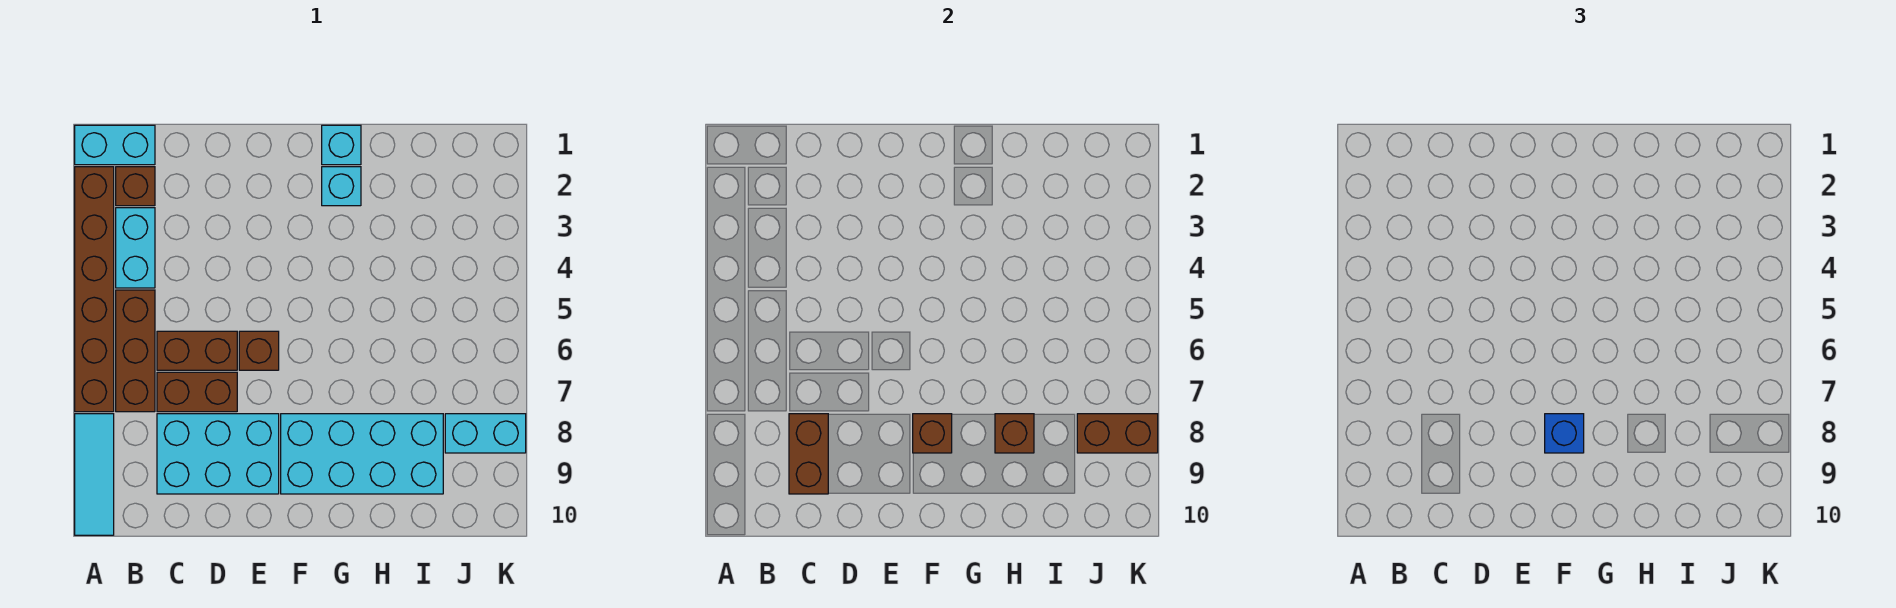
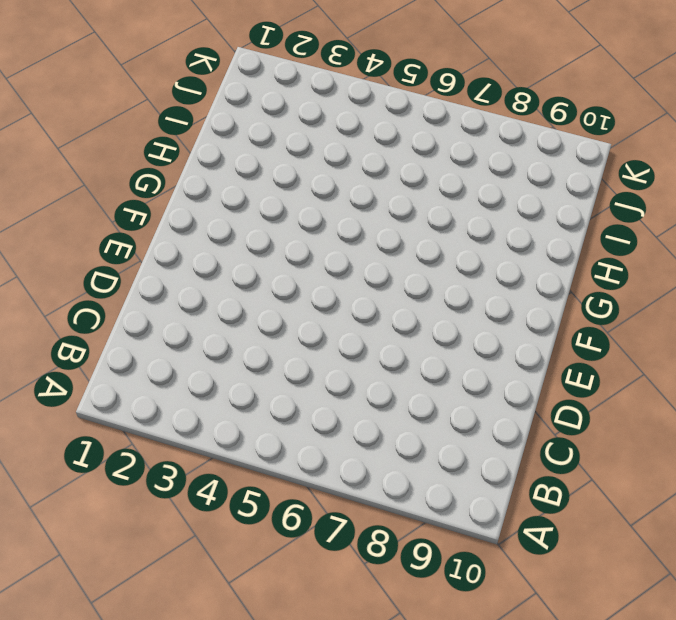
none -> cyan brick A1:B1 level 1
none -> brown brick A2:A7 level 1
none -> cyan tile A8:A10 level 1

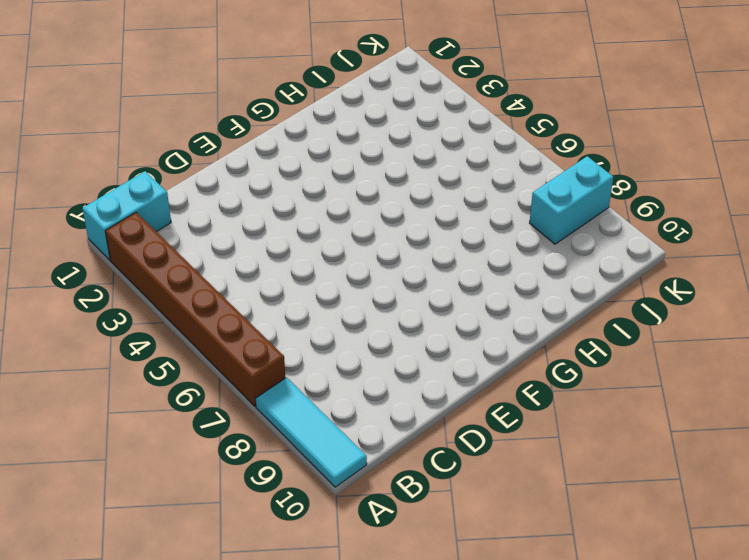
none -> brown brick B2 level 1
none -> cyan brick B3:B4 level 1
none -> brown brick B5:B7 level 1

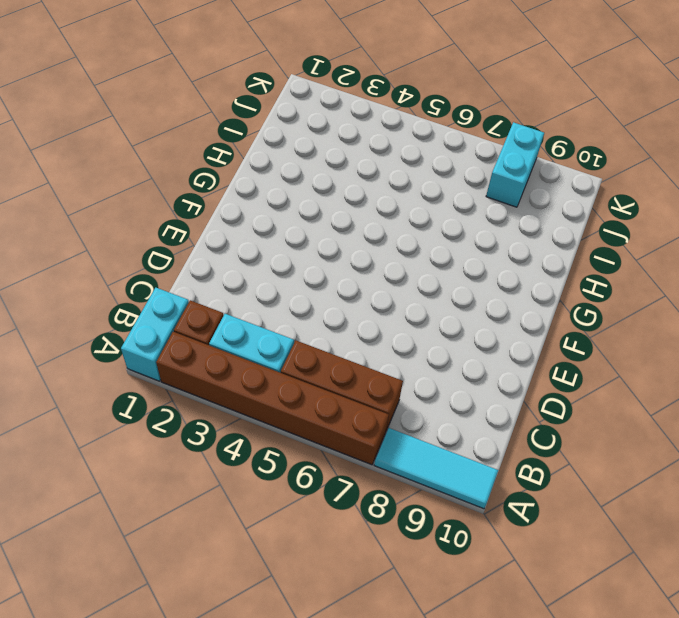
none -> brown brick C6:D6 level 1
none -> brown brick C7:D7 level 1
none -> cyan brick C8:E9 level 1

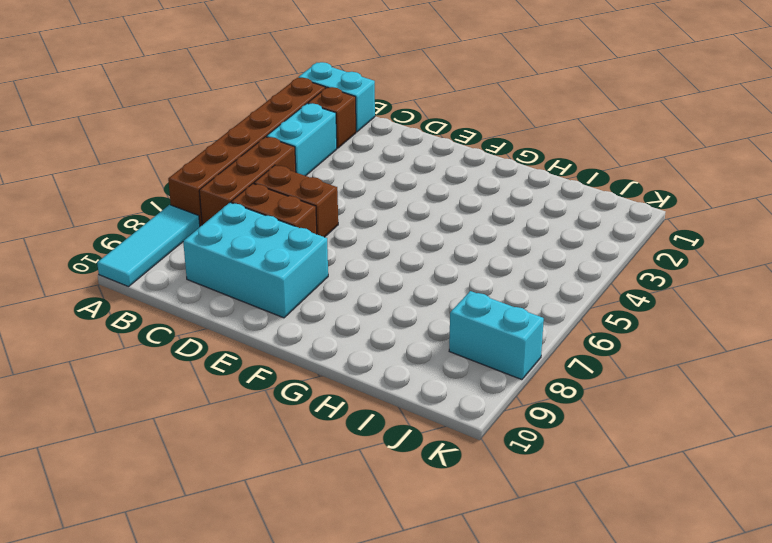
none -> brown brick E6 level 1
none -> cyan brick F8:I9 level 1
none -> cyan brick G1 level 1

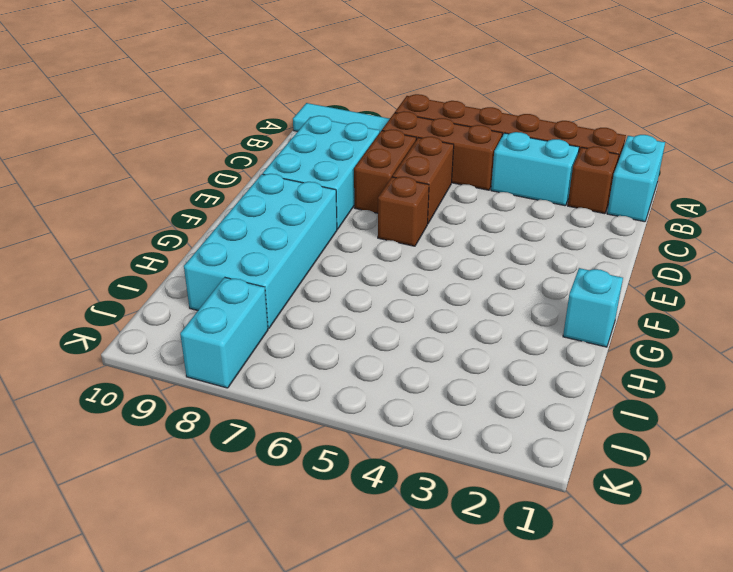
none -> cyan brick G2 level 1
none -> brown brick C8:C9 level 2
none -> brown brick F8 level 2

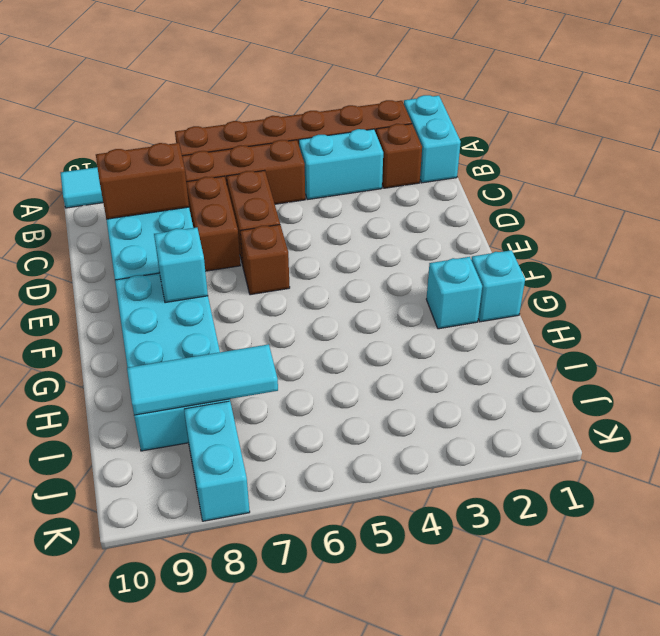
cyan brick F8 level 2 -> brown brick F8 level 2
cyan tile I7:I9 level 2 -> none
none -> brown brick H8 level 2
none -> brown brick J8:K8 level 2
none -> blue brick F8 level 3

